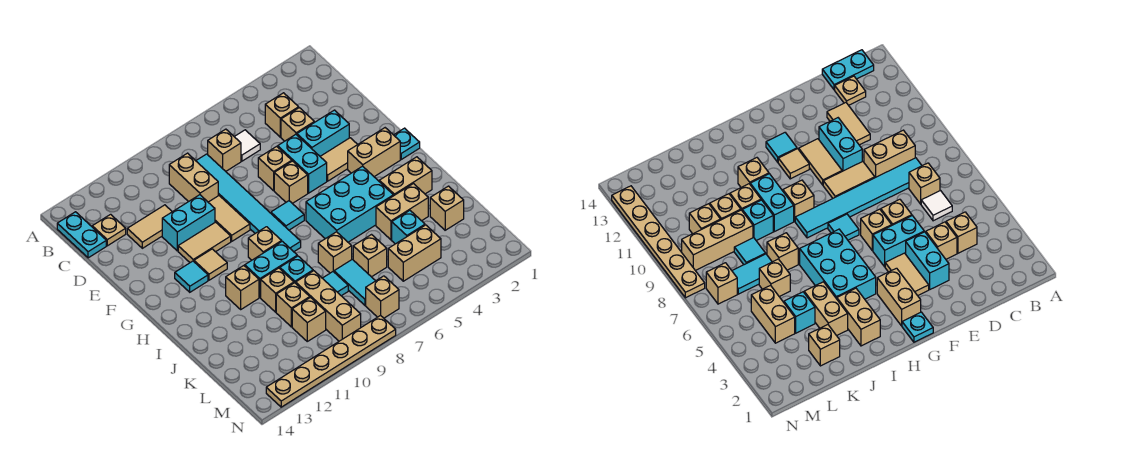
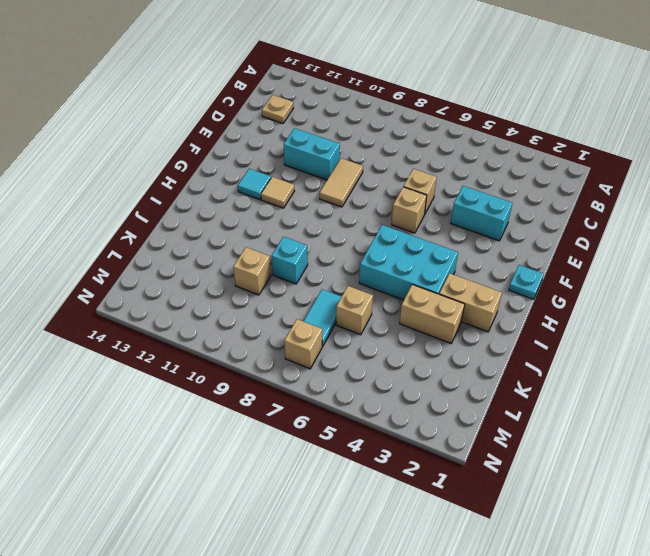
none -> cyan plate B14:C14 level 1
none -> tan brick C4 level 1
none -> white tile C6 level 1
none -> tan brick C7 level 1

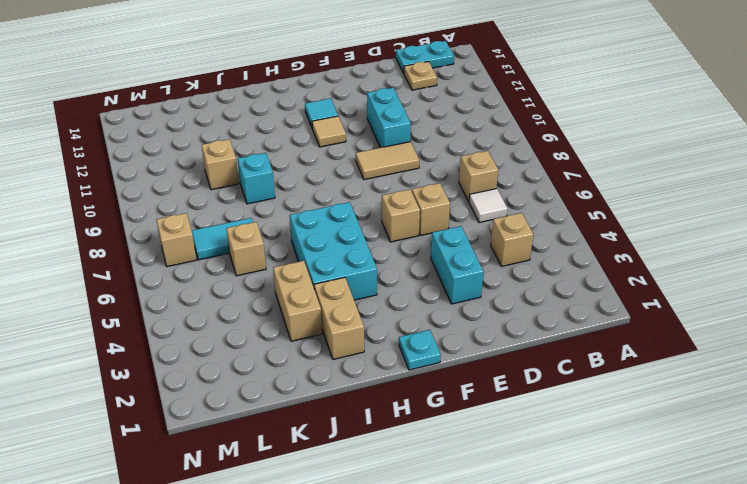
none -> cyan tile C8:H8 level 1
none -> tan brick C9:D9 level 1
none -> tan brick D4 level 1
none -> tan tile D11:D12 level 1

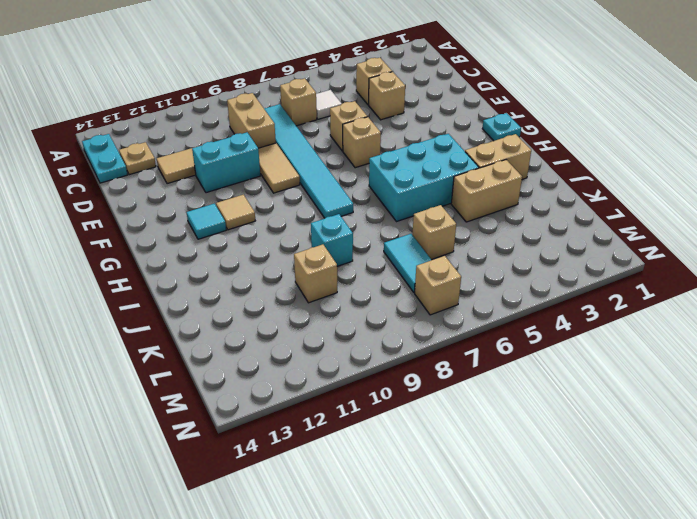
none -> cyan brick E3:E4 level 1
none -> cyan brick E5:F5 level 1
none -> tan tile F3:F4 level 1
none -> tan tile F10:F11 level 1

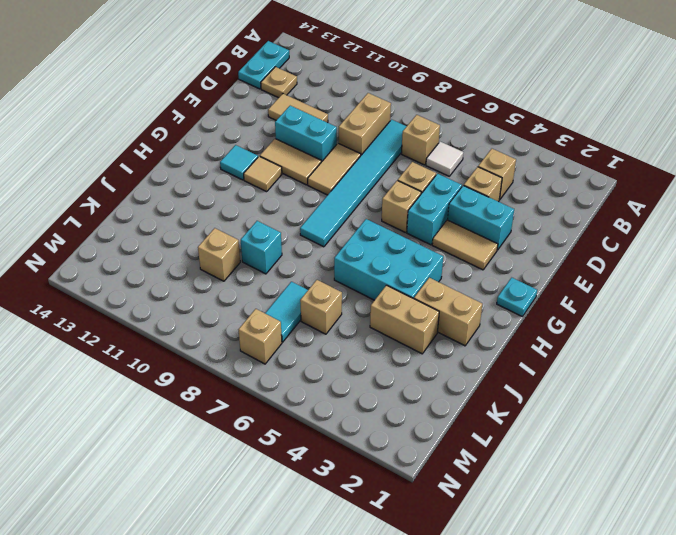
none -> tan brick G2:G3 level 1
none -> cyan tile G7 level 1
none -> tan brick H9 level 1
none -> cyan brick I9:I10 level 1

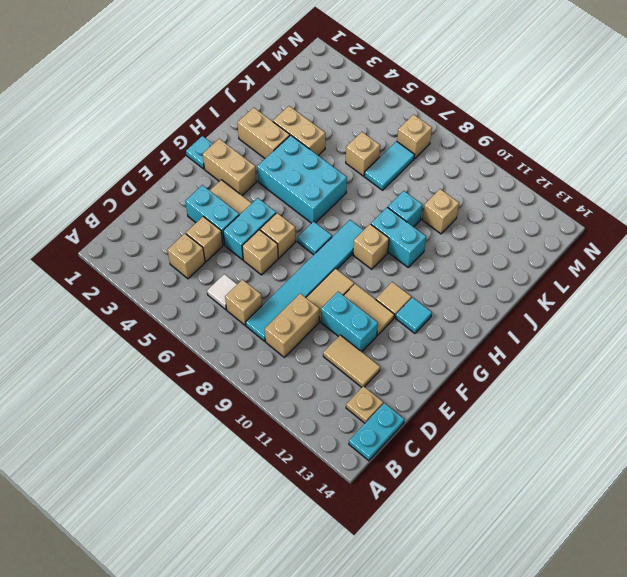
none -> tan brick I11 level 1
none -> tan brick J7 level 1
none -> tan brick J10 level 1
none -> tan brick K2 level 1

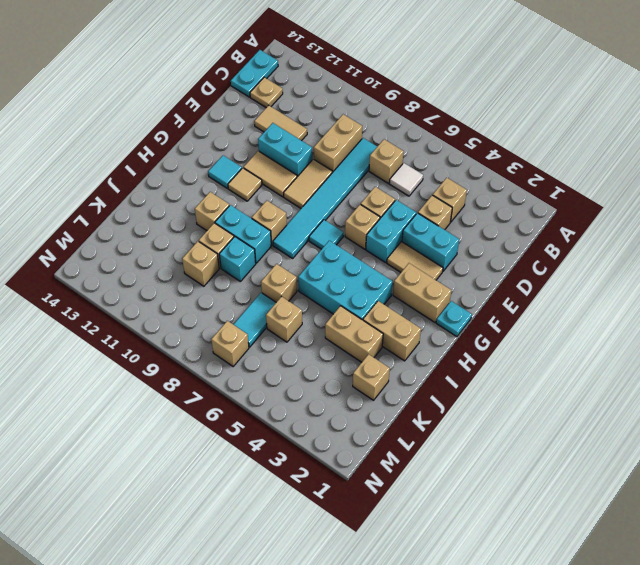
none -> cyan brick K4 level 1
none -> cyan tile K8 level 1
none -> tan brick K9:M9 level 1
none -> tan brick L4:L5 level 1

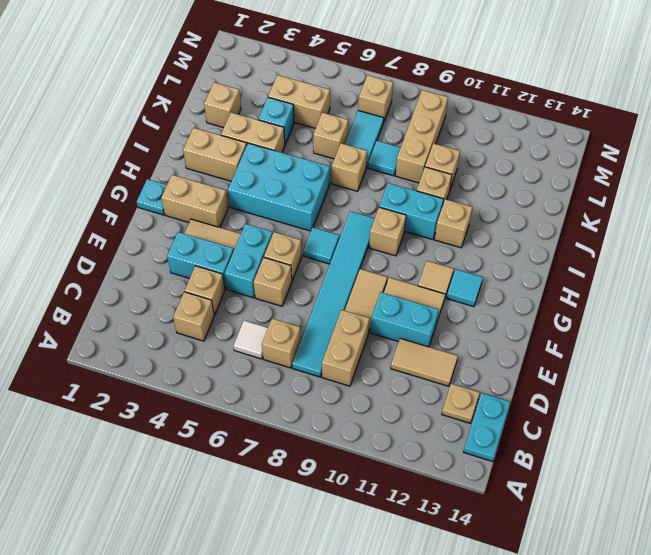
none -> cyan brick J9 level 1
none -> tan brick L10 level 1
none -> tan plate N8:N13 level 1

